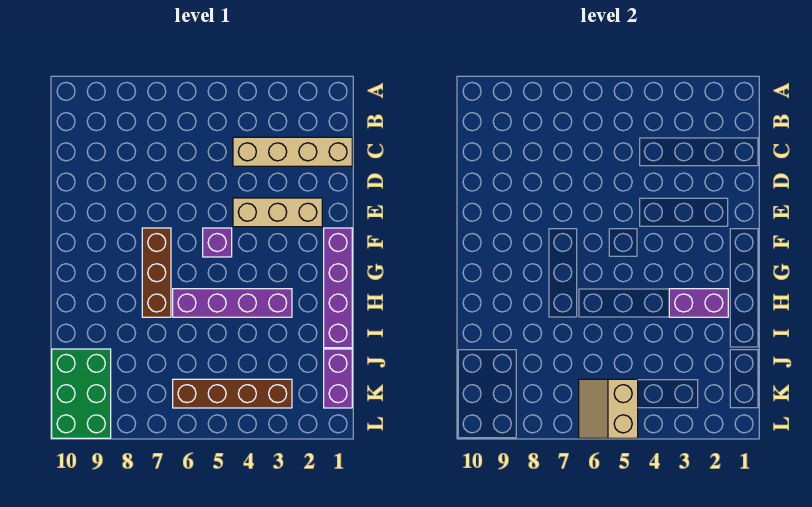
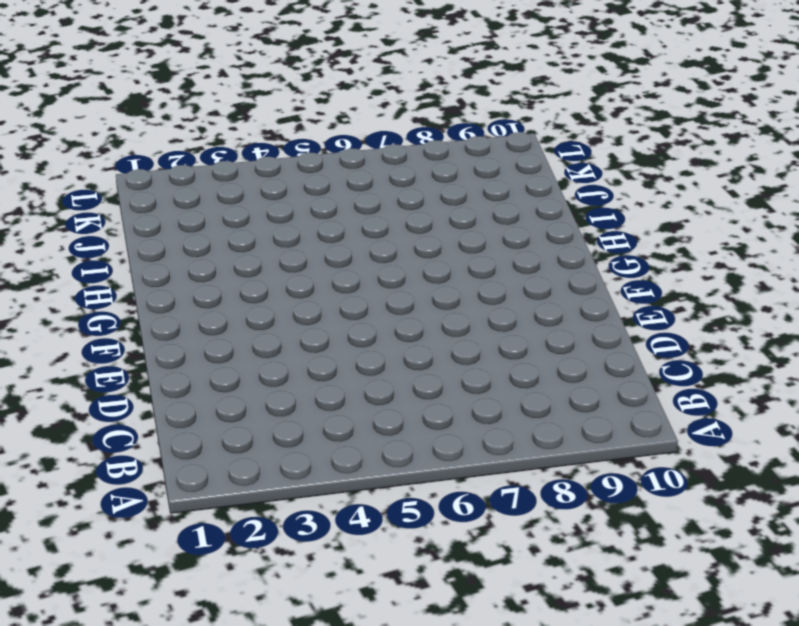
none -> tan brick C1:C4 level 1
none -> tan brick E2:E4 level 1

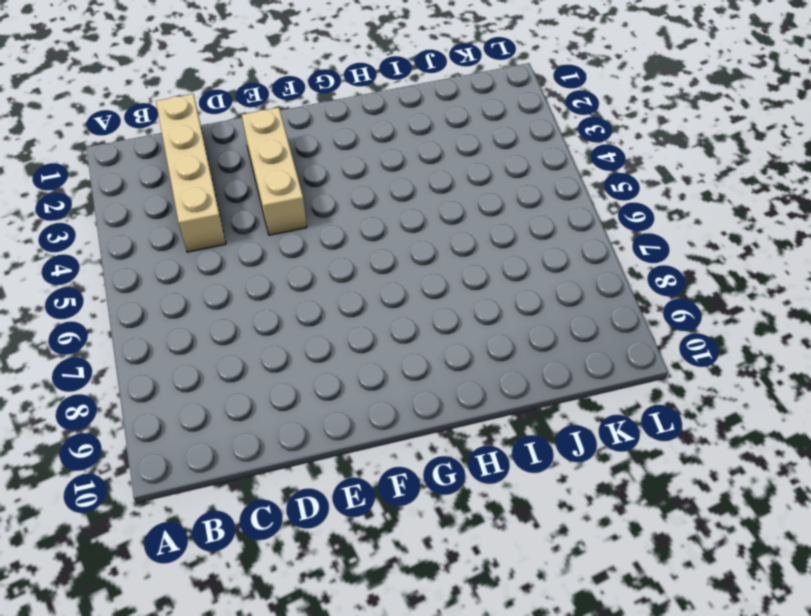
none -> purple brick F1:I1 level 1
none -> purple brick F5 level 1

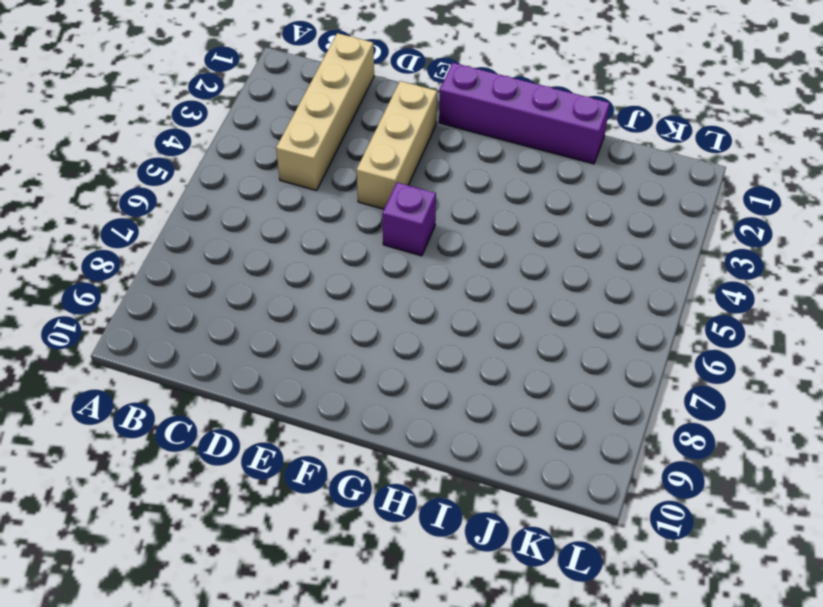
none -> brown brick F7:H7 level 1
none -> purple brick H3:H6 level 1

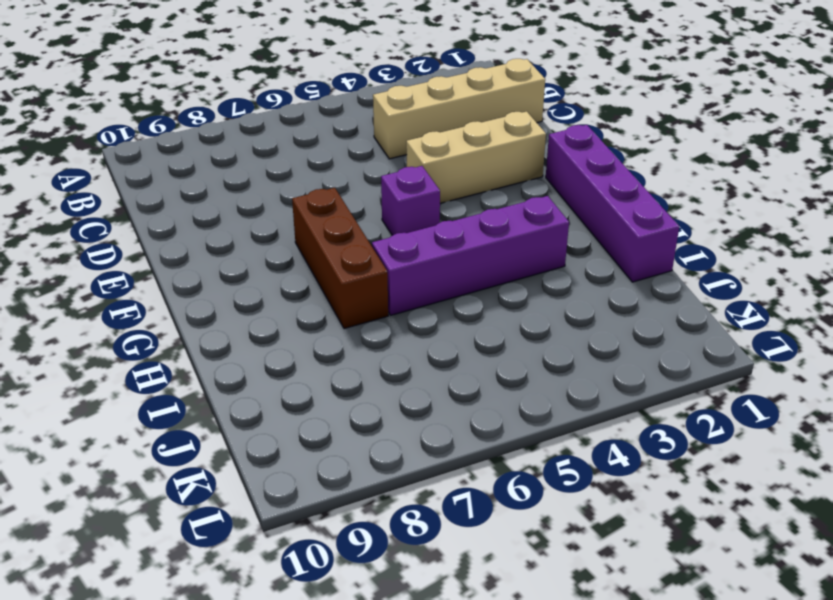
none -> purple brick J1:K1 level 1
none -> green brick J9:L10 level 1

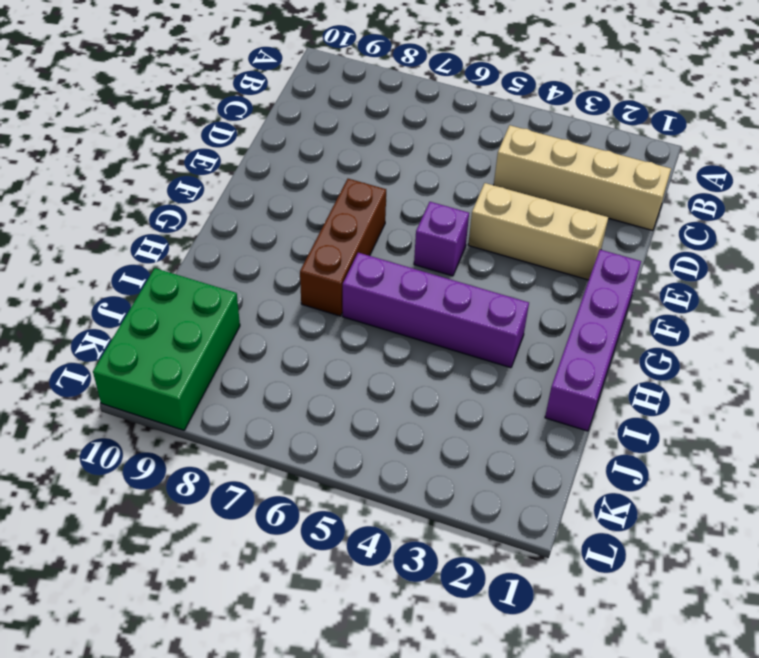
none -> purple brick J1:K1 level 1
none -> brown brick K3:K6 level 1

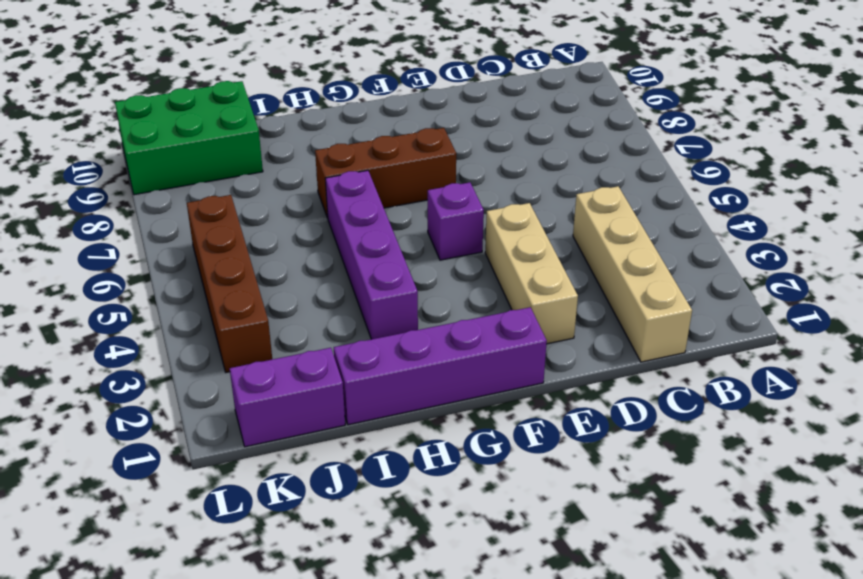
none -> purple brick H2:H3 level 2
none -> tan slope K5:L6 level 2 top 5

